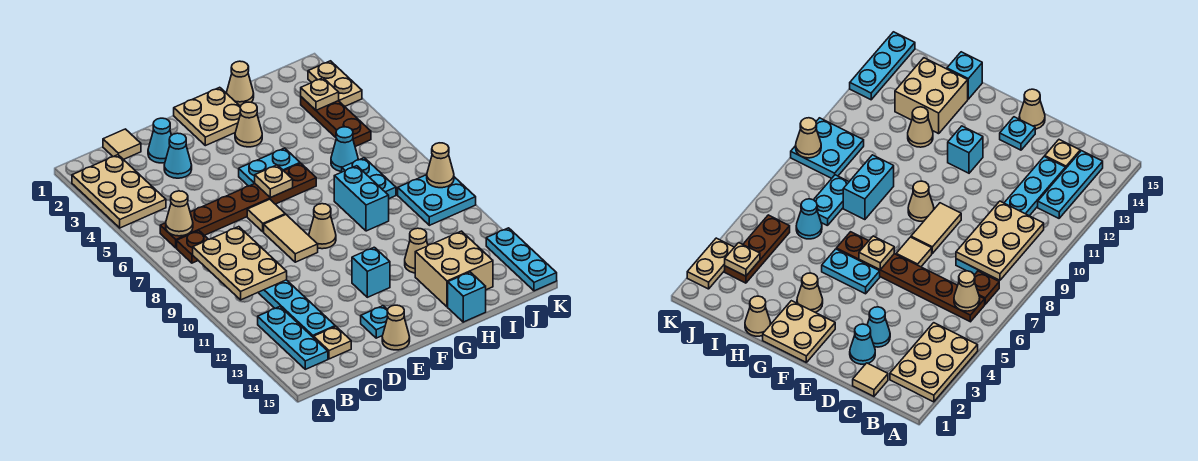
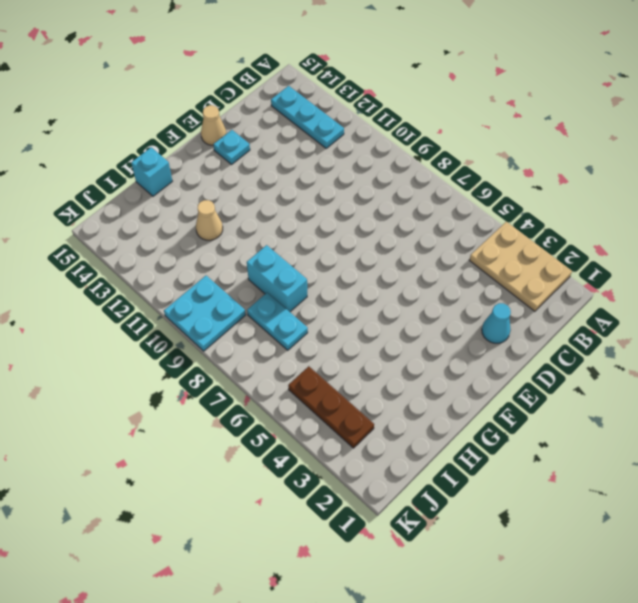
none -> brown plate B6:G6 level 1
none -> brown plate B7 level 1
none -> tan tile C1 level 1
none -> cyan plate C8:C13 level 1

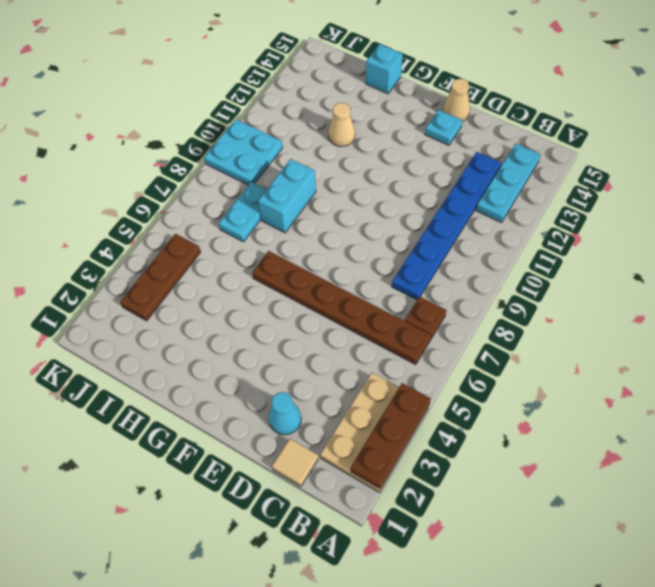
brown plate A2:A4 level 2 -> none
blue plate C8:C13 level 1 -> cyan plate C8:C13 level 1
none -> tan plate C14 level 1
none -> cyan cone D3 level 1
none -> tan tile E7 level 1
none -> tan tile E8:E9 level 1

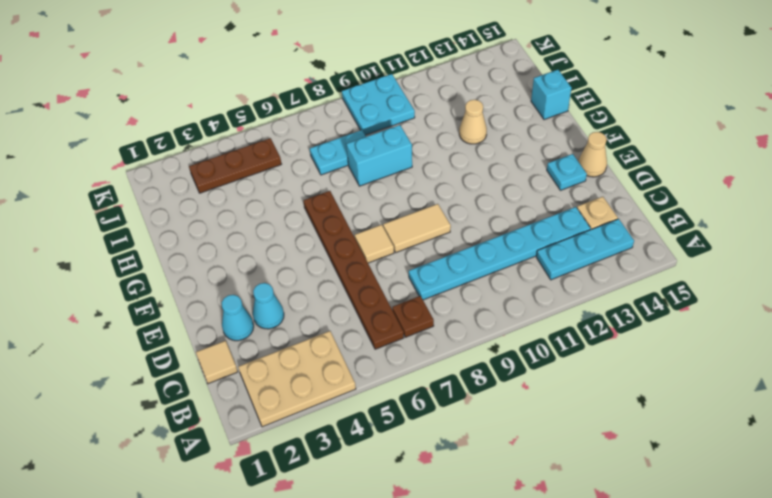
none -> tan plate F1:G2 level 1
none -> cyan plate F5:G5 level 1
none -> tan cone F9 level 1
none -> cyan brick F12 level 1

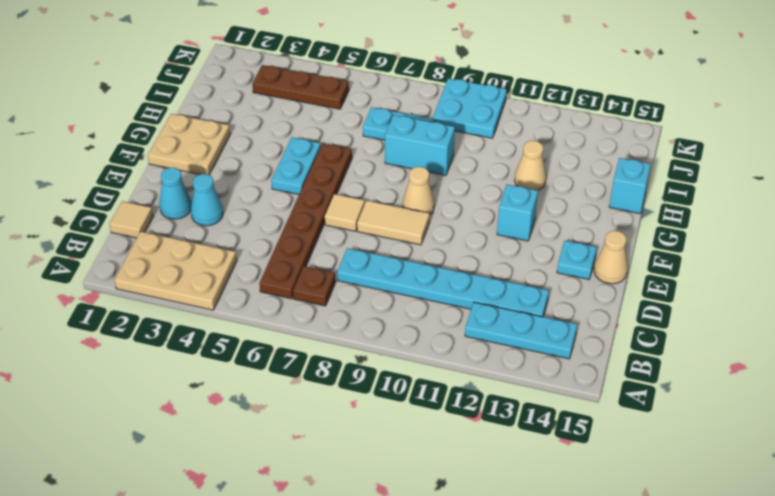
none -> tan plate C14 level 1
none -> tan cone G3 level 1
none -> tan cone H1 level 1
none -> tan brick H13:I14 level 1

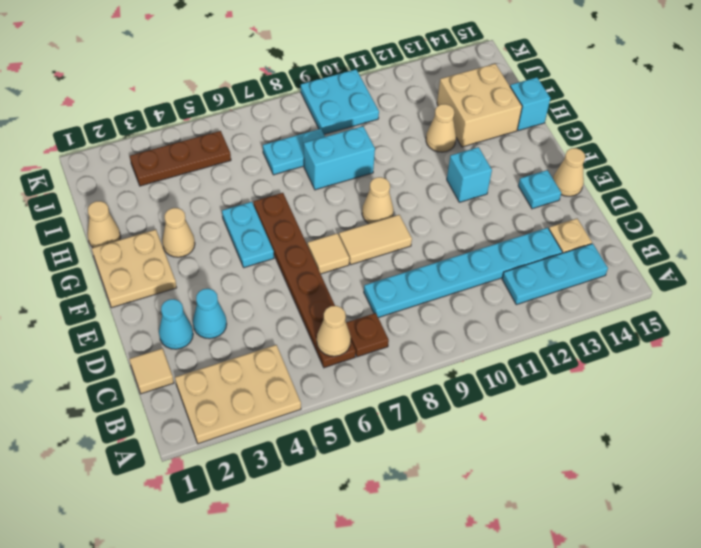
none -> cyan cone I6 level 1
none -> tan plate K2:K3 level 1
none -> cyan plate K13:K15 level 1
none -> tan plate B8:C10 level 2

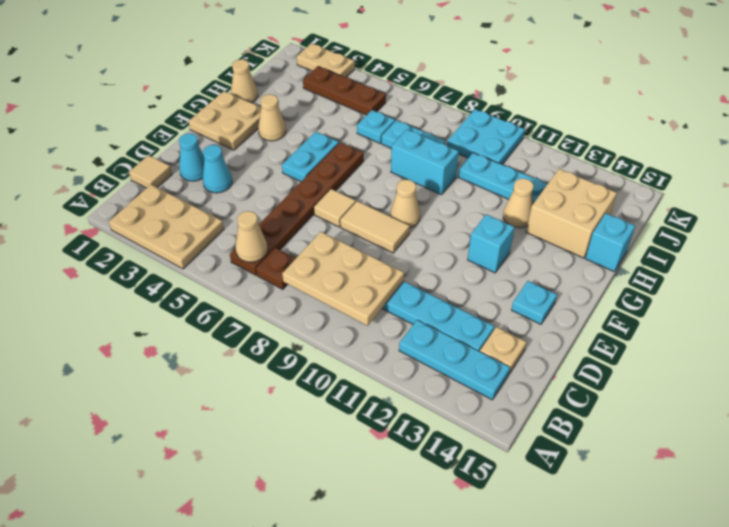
cyan plate I6 level 1 -> cyan cone I6 level 1
cyan plate I10:I12 level 1 -> cyan plate K13:K15 level 1
none -> tan cone E15 level 1
none -> tan plate F6 level 2
none -> tan plate J3 level 2
none -> tan cone K9 level 2

